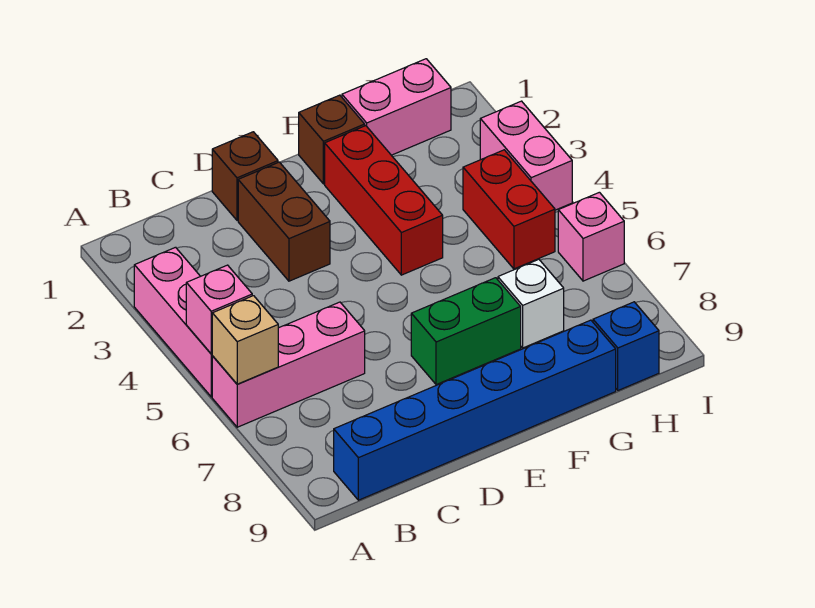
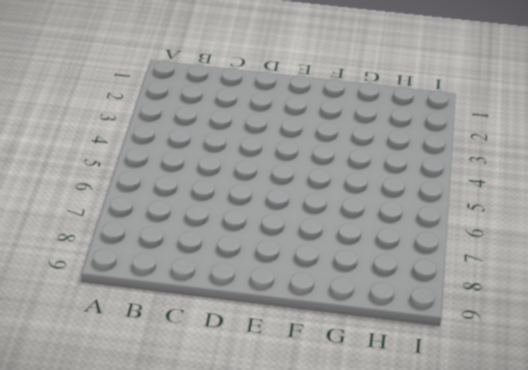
none -> pink brick A3:A5 level 1
none -> pink brick A6:C6 level 1
none -> blue brick B9:G9 level 1

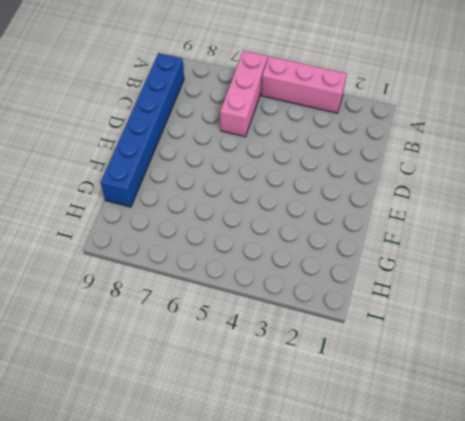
none -> brown brick D1 level 1
none -> brown brick D2:D3 level 1
none -> green brick E7:F7 level 1

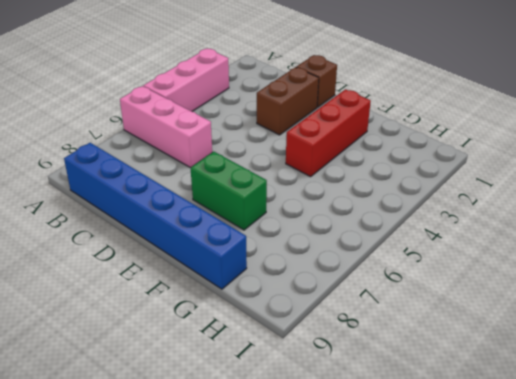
none -> brown brick F1 level 1
none -> pink brick G1:H1 level 1
none -> white brick G7 level 1

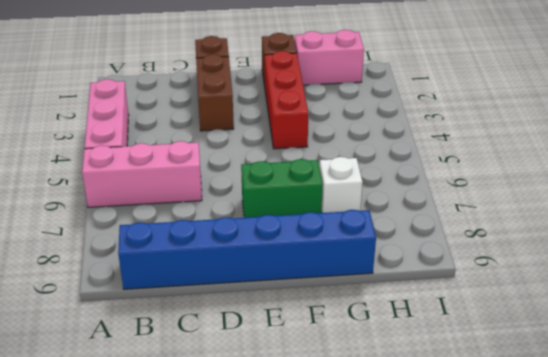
none -> red brick H4:H5 level 1
none -> blue brick H9 level 1
none -> pink brick I3:I4 level 1

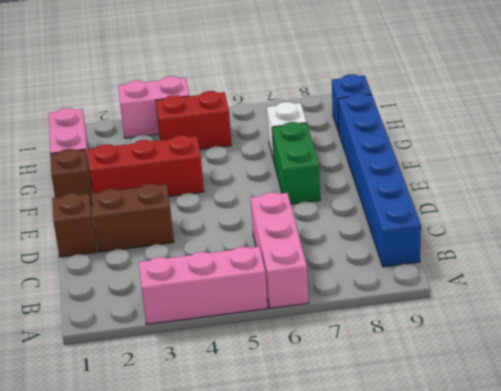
none -> pink brick I6 level 1
none -> pink brick A5 level 2
none -> tan brick A6 level 2

